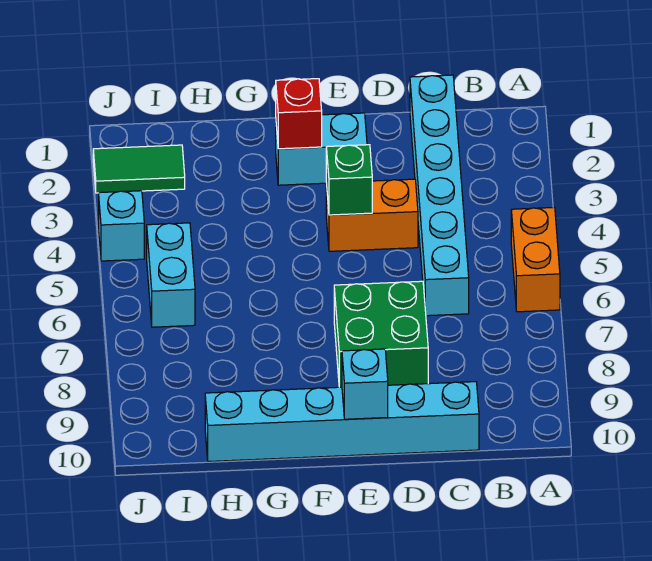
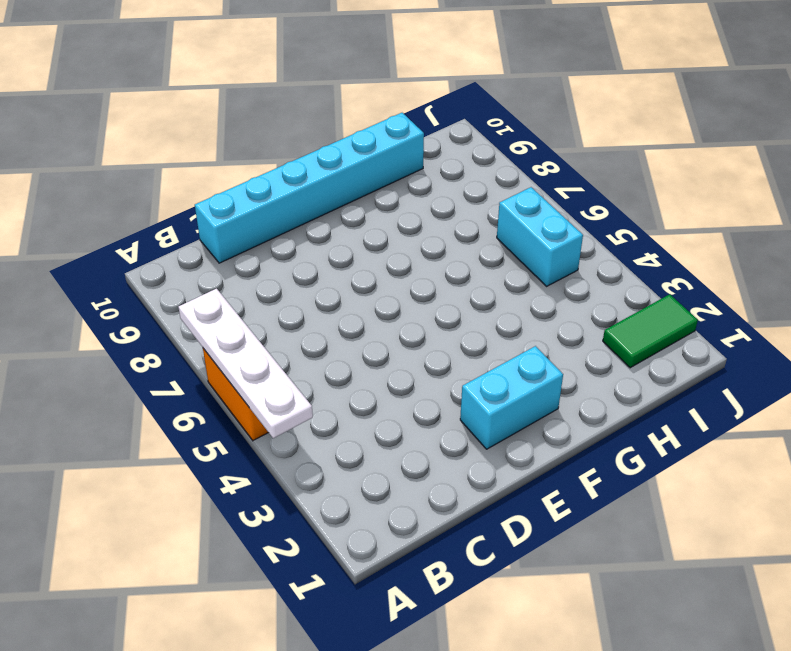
white plate A4:A7 level 2 -> none
none -> cyan brick C1:C6 level 1
none -> orange brick D4:E4 level 1
none -> green brick D7:E8 level 1

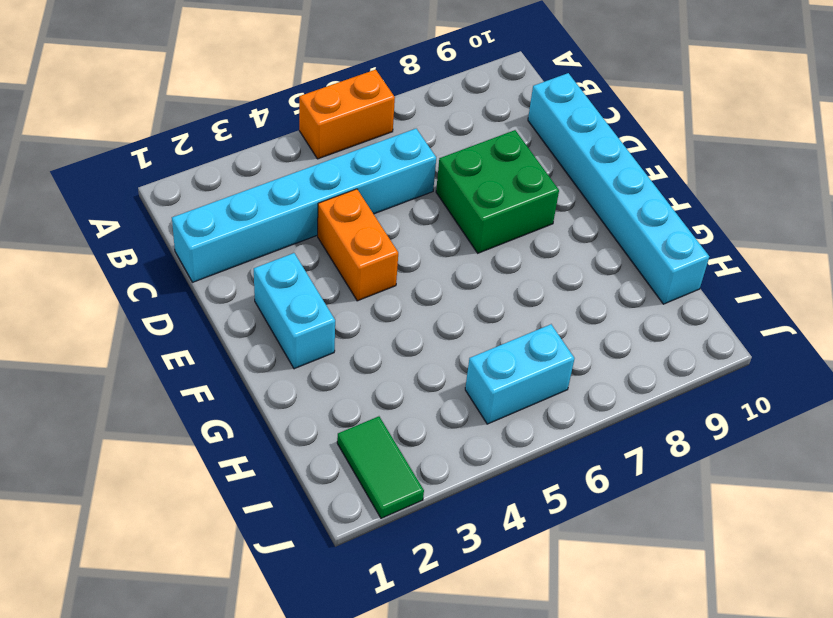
none -> cyan brick J4 level 1
none -> green brick E4 level 2
none -> cyan brick E10 level 2

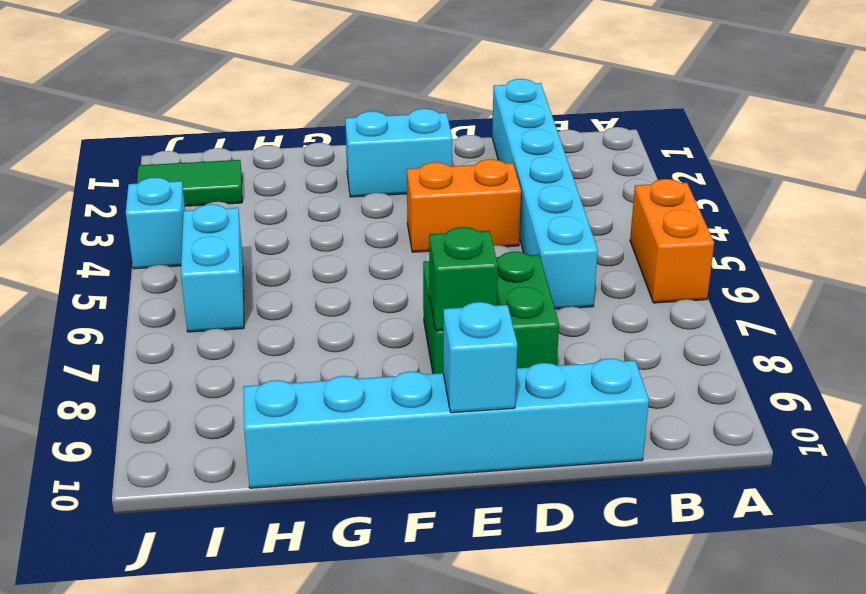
green brick E8 level 2 -> green brick E4 level 2
none -> red brick F2 level 2

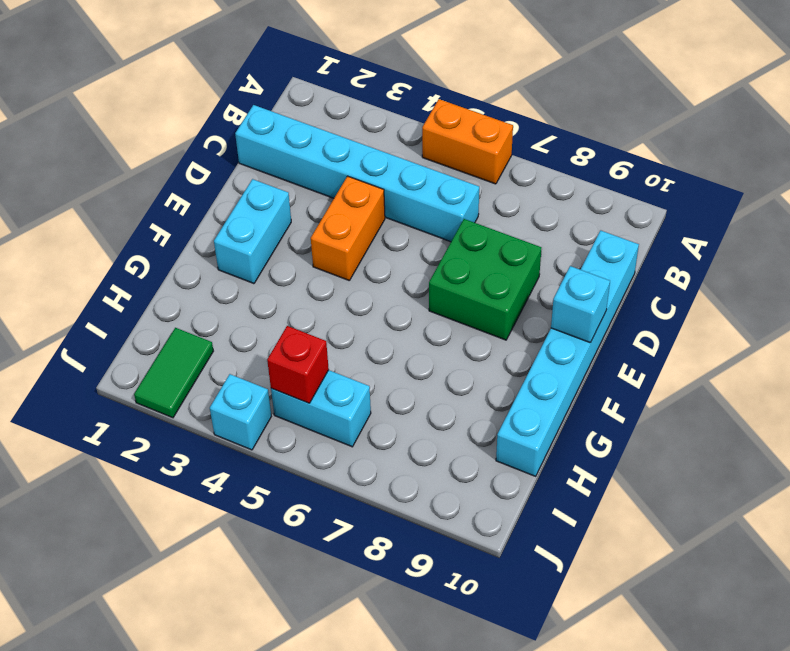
red brick I5 level 2 -> red brick F2 level 2
none -> green brick E4 level 2

